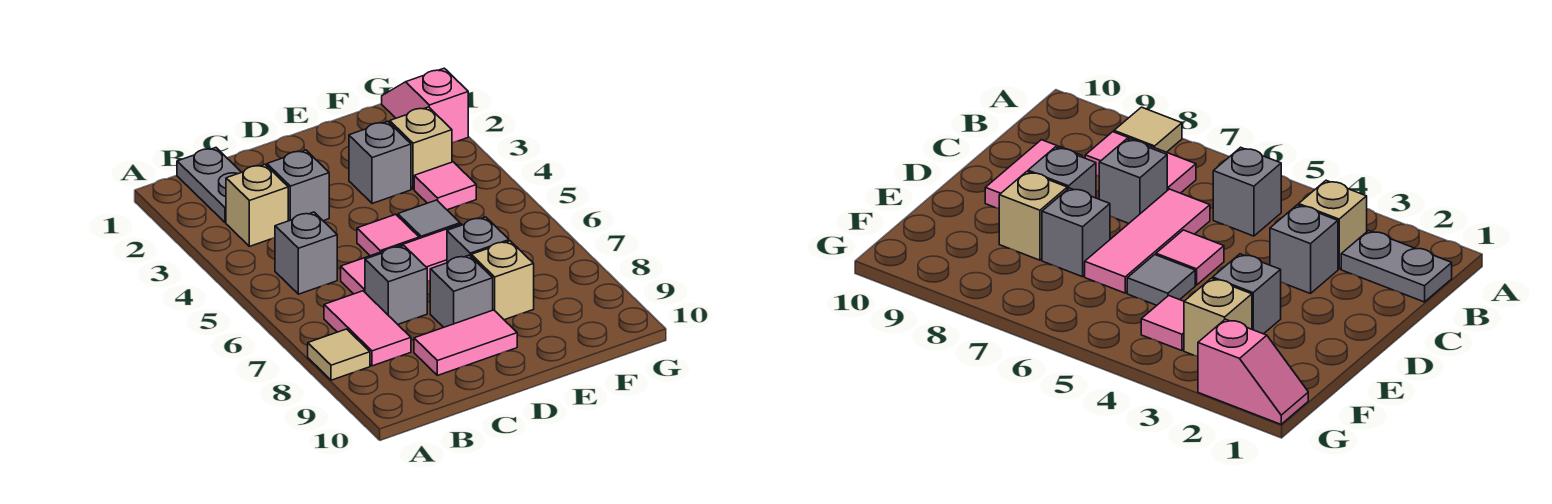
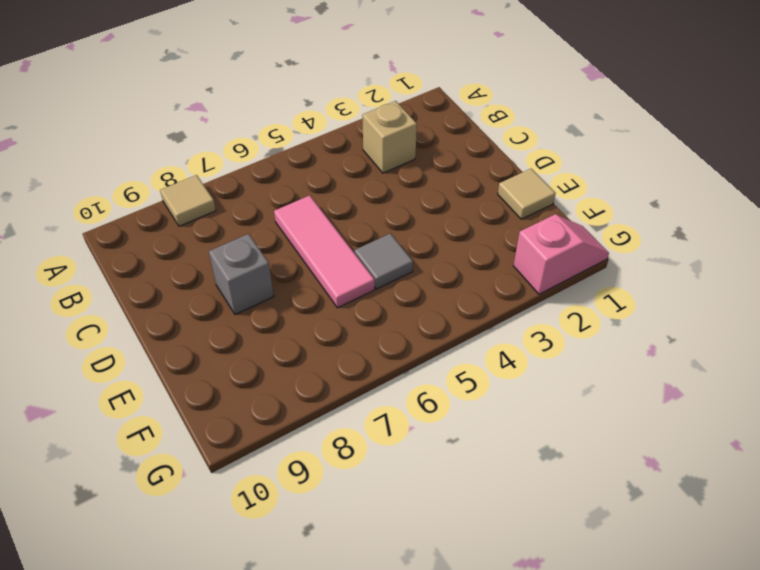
tan tile E1 level 1 -> none
none -> grey plate B1:B2 level 1
none -> grey brick B5 level 1
none -> pink tile B7:B8 level 1

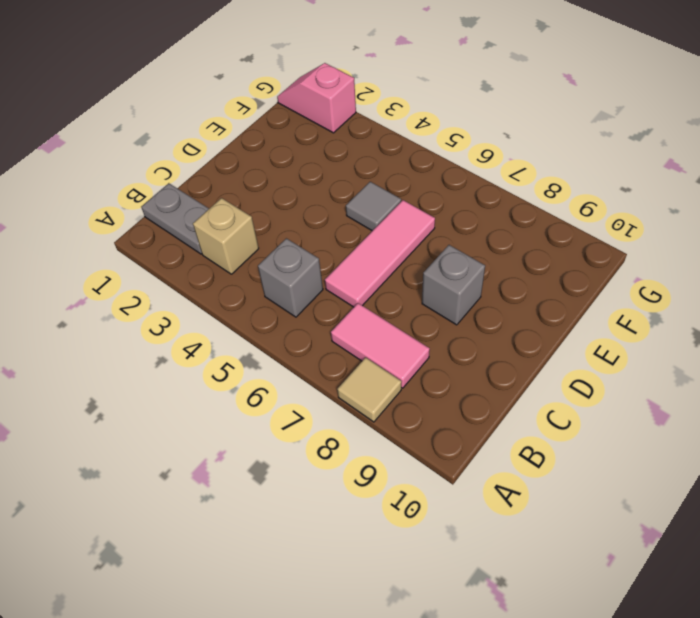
none -> grey brick C3 level 1
none -> grey brick C7 level 1
none -> pink tile C9:D9 level 1

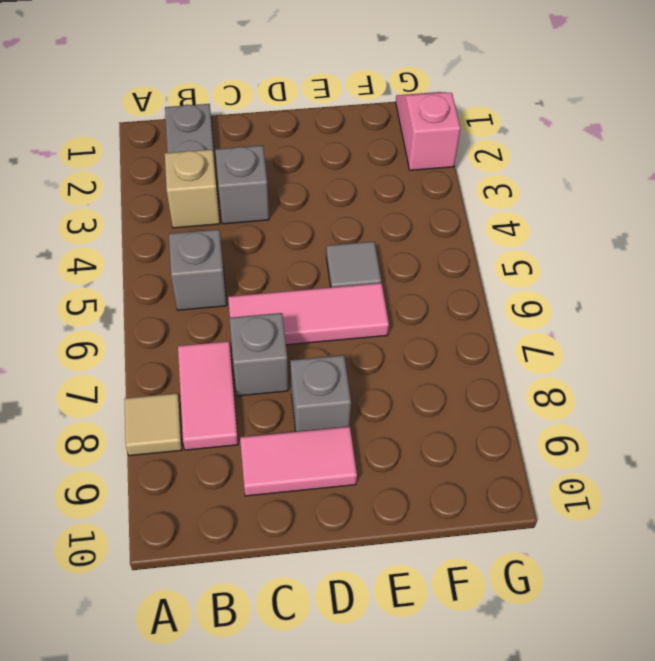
none -> pink tile D5 level 1
none -> grey brick E3 level 1
none -> grey brick E7 level 1

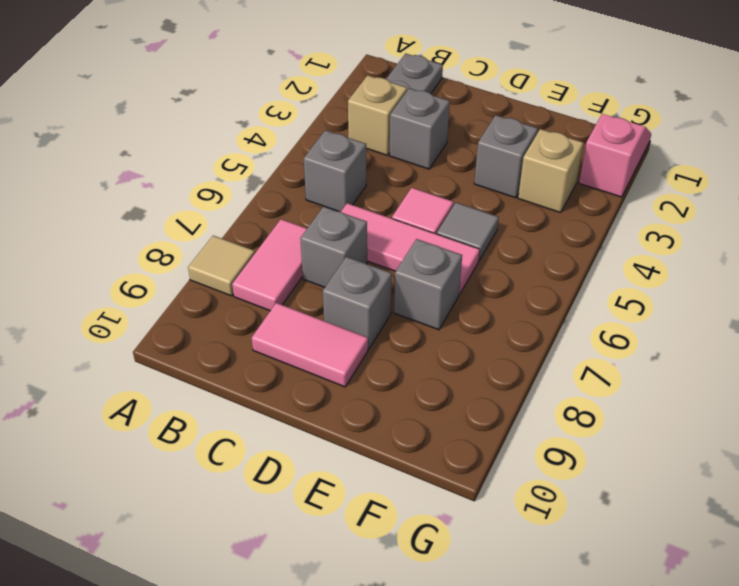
none -> tan brick E8 level 1
none -> pink tile F4 level 1

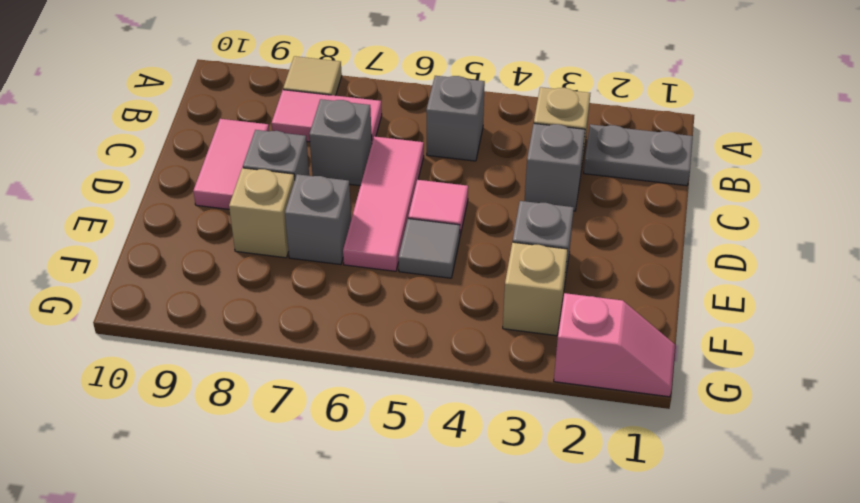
none -> pink tile F4 level 1

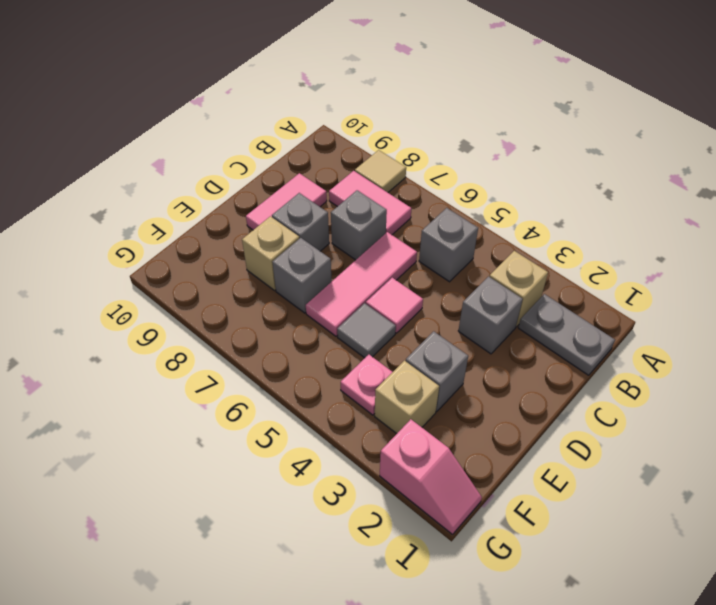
pink plate F4 level 1 -> pink tile F4 level 1

